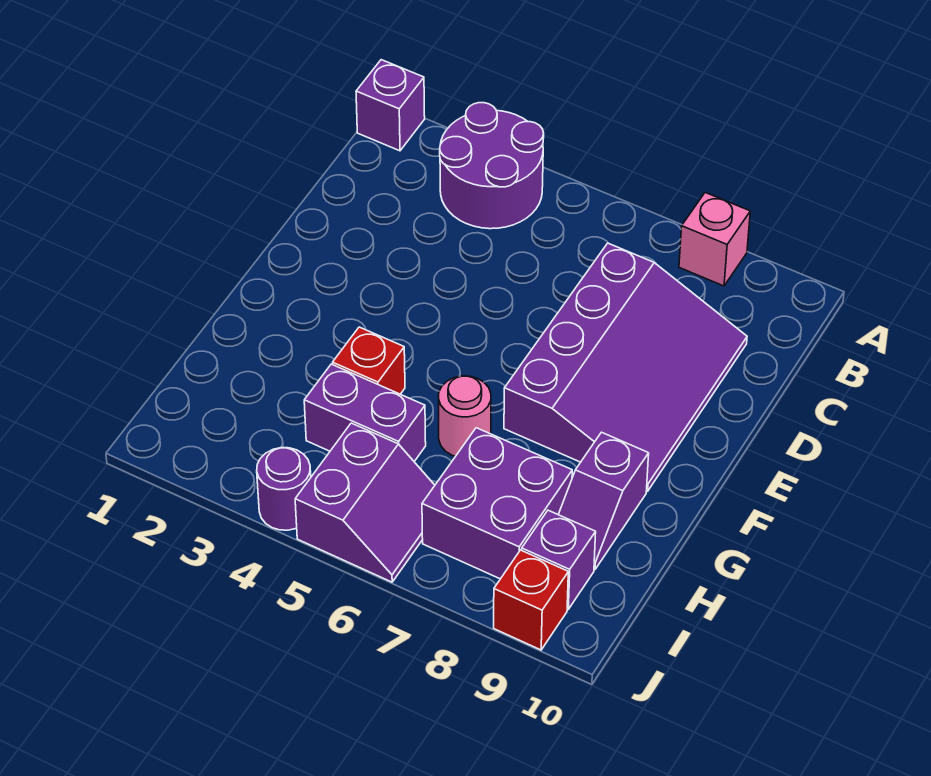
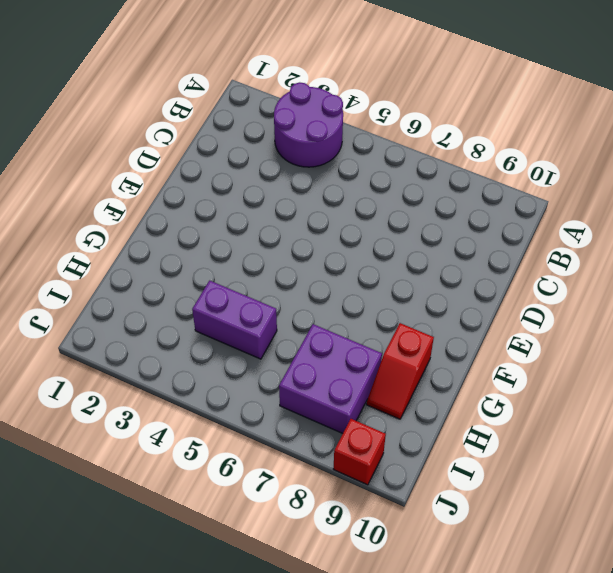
red slope G9:H9 level 1 top G -> purple slope G9:H9 level 1 top G
none -> purple brick A1 level 1
none -> pink brick A8 level 1
none -> purple slope C7:F9 level 1 top 7

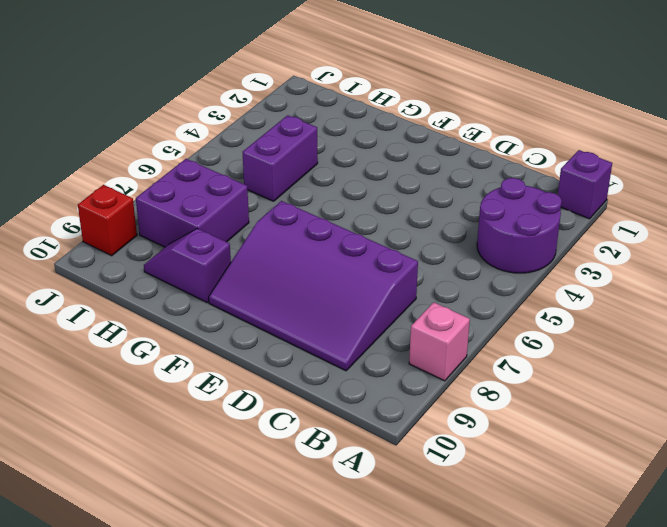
none -> red brick G4 level 1
none -> pink round brick G6 level 1
none -> purple slope I5:J6 level 1 top 5

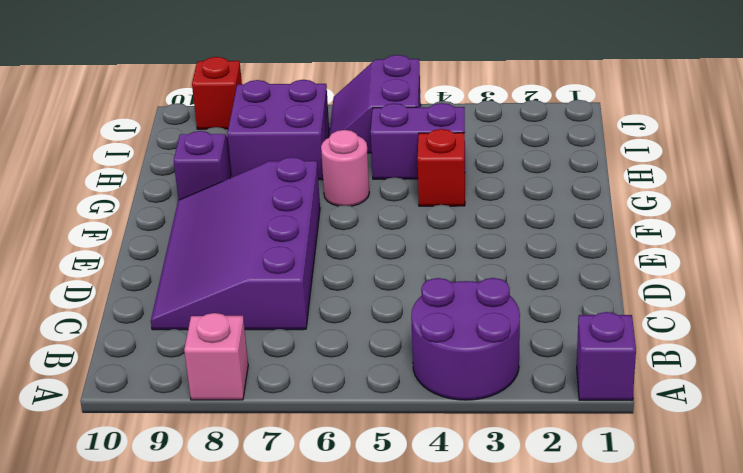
none -> purple brick I9 level 1
none -> purple round brick J4 level 1

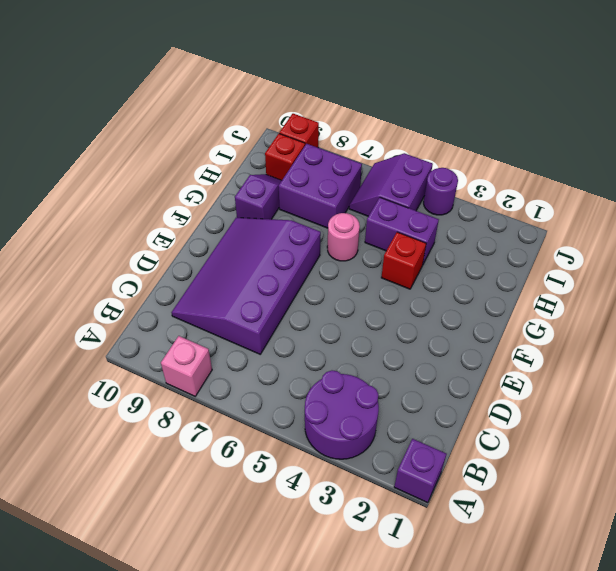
red brick I9 level 1 -> purple brick I9 level 1

